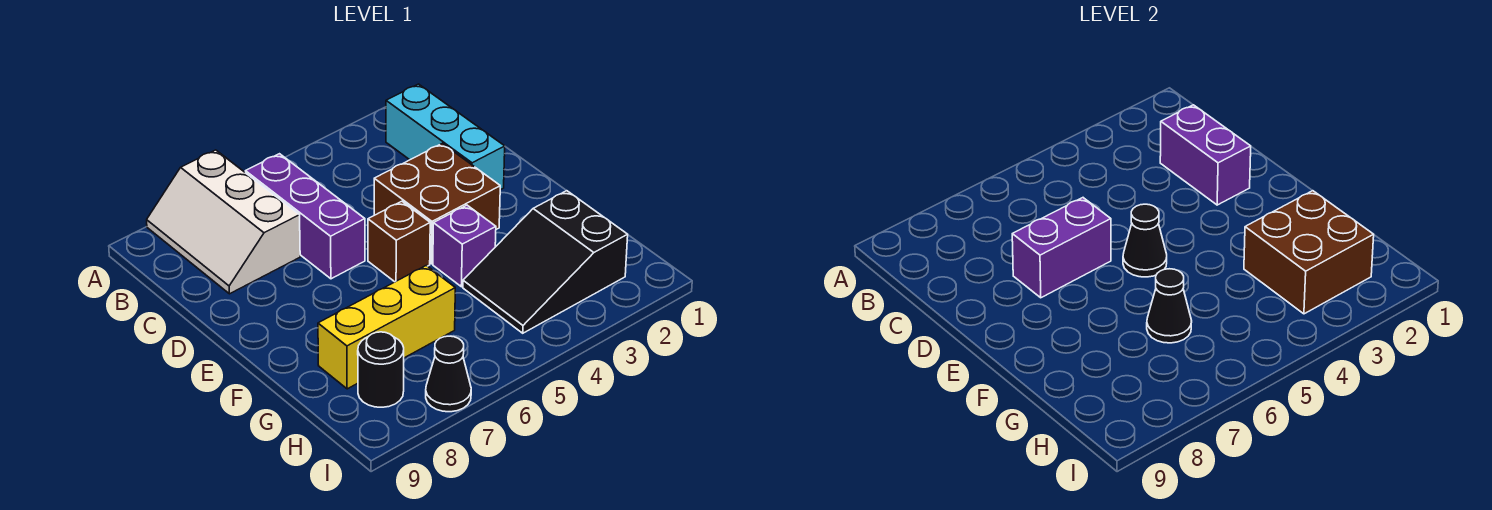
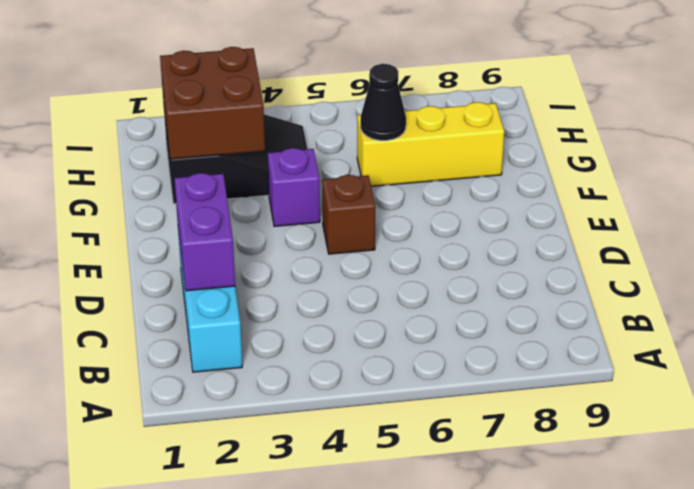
none -> white slope A7:C8 level 1 top 7
none -> purple brick B6:D6 level 1
none -> brown brick D3:E4 level 1

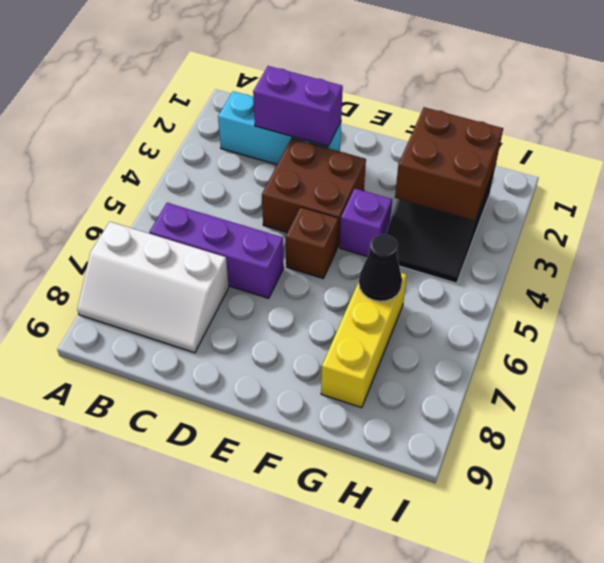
none -> black round brick H8 level 1
none -> black cone I7 level 1
none -> purple brick D6:D7 level 2

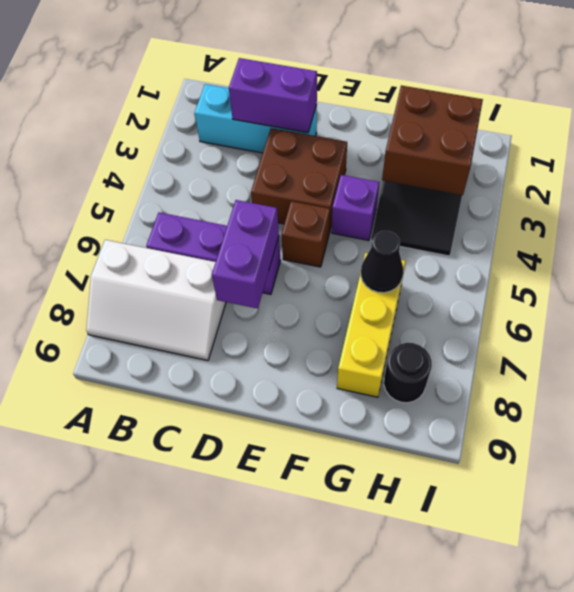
none -> black cone I7 level 1
none -> black cone E5 level 2

